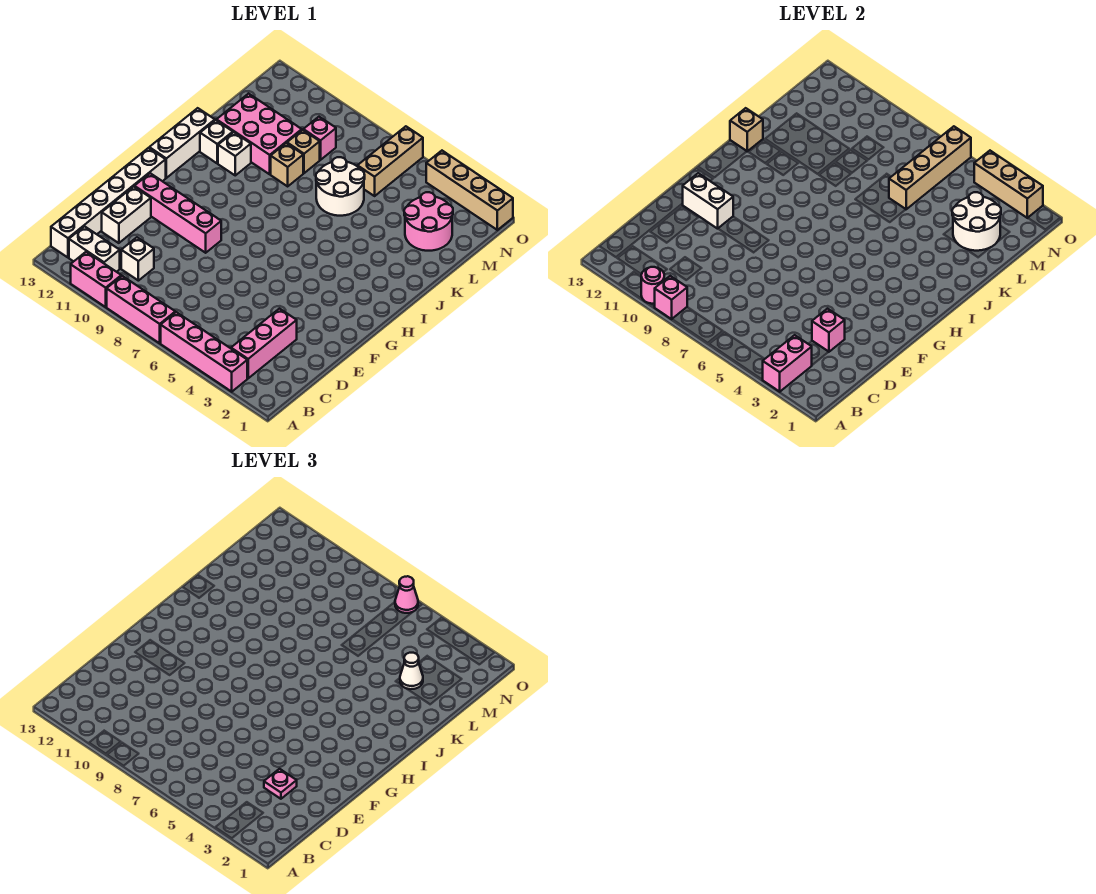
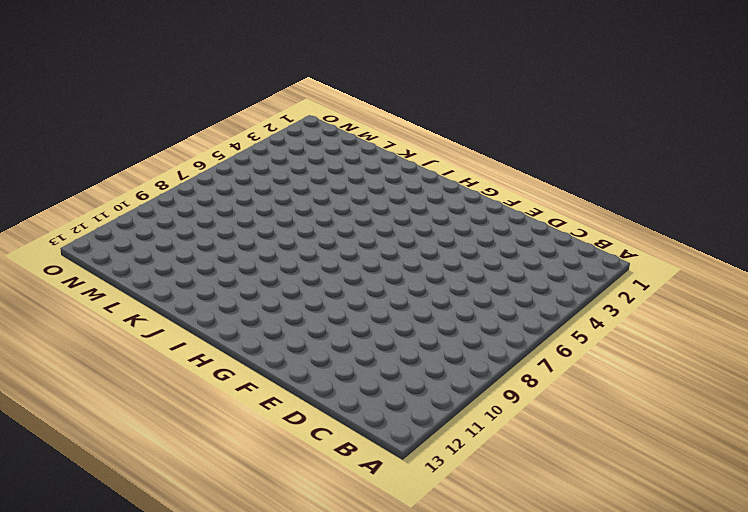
none -> pink brick A3:A6 level 1
none -> pink brick A7:A9 level 1
none -> pink brick A10:A11 level 1
none -> pink brick B3:D3 level 1

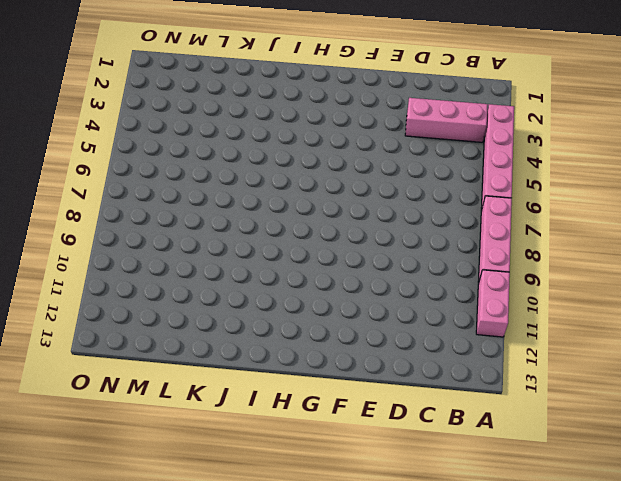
none -> white brick B11:B12 level 1
none -> white brick B13:G13 level 1
none -> white brick C10 level 1
none -> white brick D12:E12 level 1

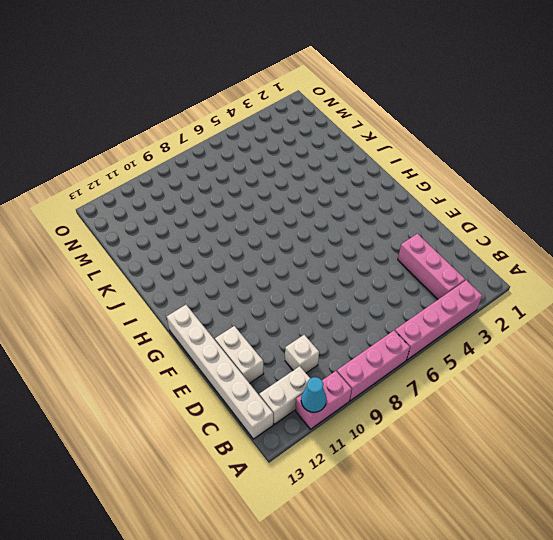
cyan cone A11 level 2 -> none
none -> pink brick F9:F12 level 1
none -> white brick H13:J13 level 1
none -> white brick J11 level 1
none -> white brick J12 level 1

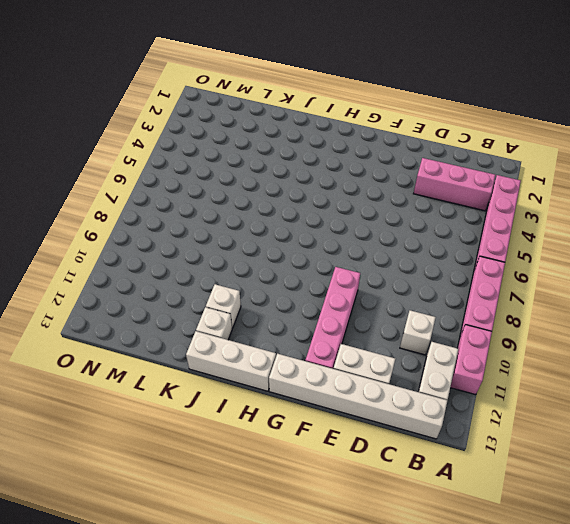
none -> white round brick K6:L7 level 1
none -> tan brick K9 level 1
none -> pink brick K10:L12 level 1
none -> pink round brick L2:M3 level 1

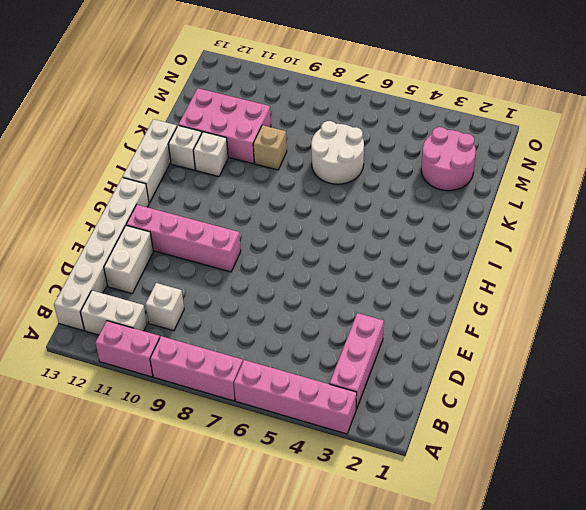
none -> tan brick L9 level 1
none -> tan brick M6:O6 level 1
none -> pink brick M9 level 1
none -> tan brick O1:O4 level 1

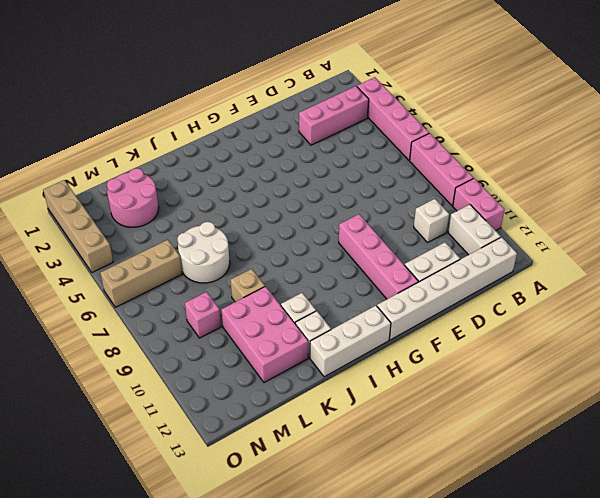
none -> tan brick L9 level 1
none -> pink brick A3:B3 level 2
none -> pink brick A9 level 2
none -> pink round brick A10 level 2

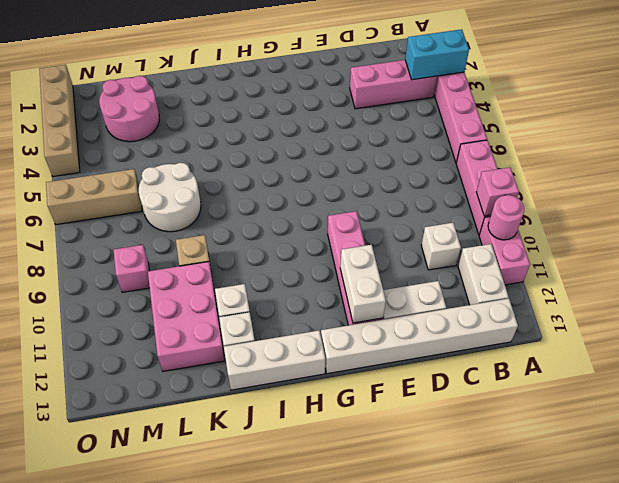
cyan brick A3:B3 level 2 -> pink brick A3:B3 level 2
none -> tan brick L9 level 1
none -> pink brick D3 level 2
none -> tan brick J13 level 2
none -> white round brick L2:M3 level 2

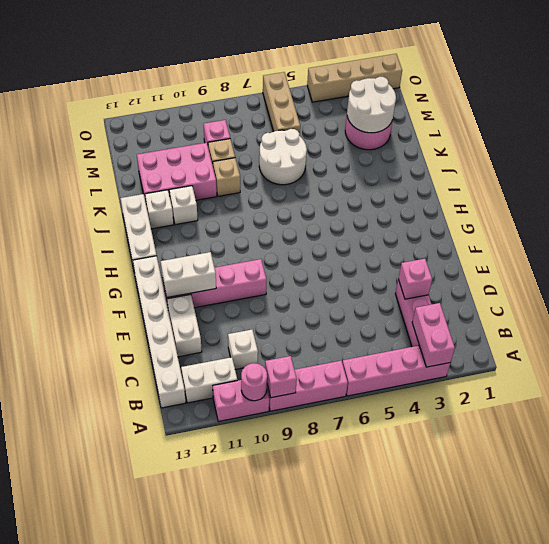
none -> tan brick J13 level 2
none -> tan brick L6:O6 level 2
none -> tan brick O2:O4 level 2
none -> pink plate D3 level 3

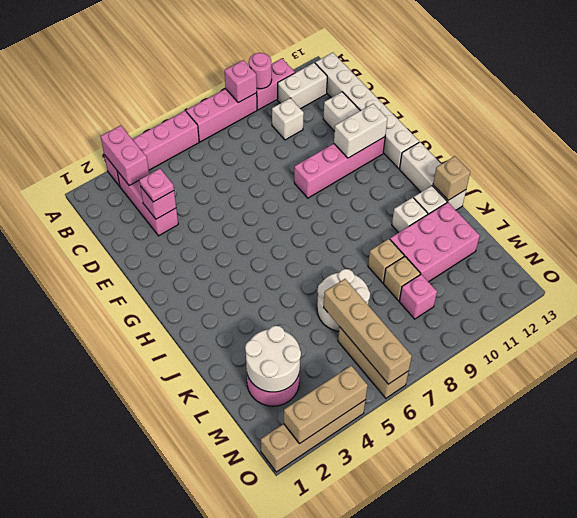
none -> white cone L3 level 3
none -> pink cone O6 level 3

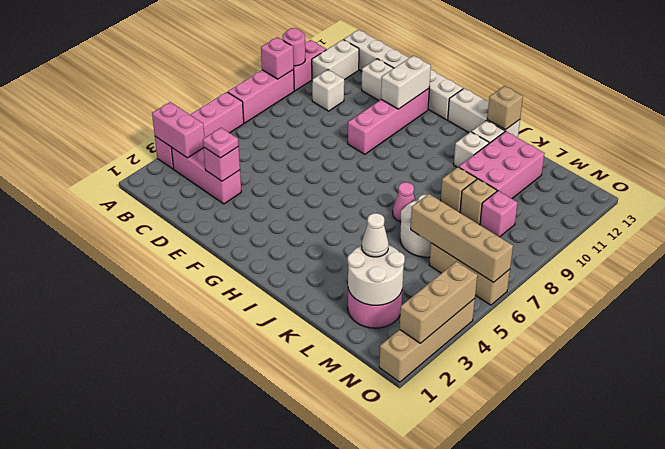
pink cone J7 level 1 -> pink cone O6 level 3

